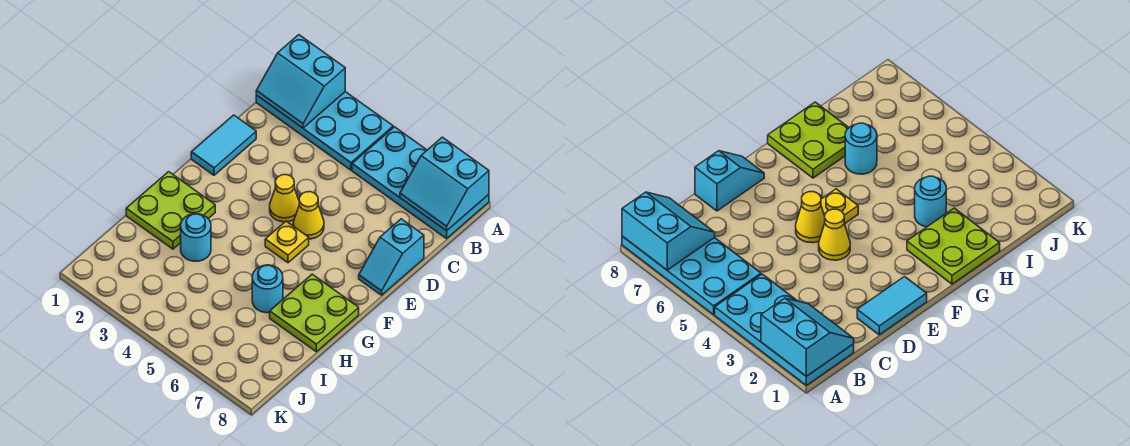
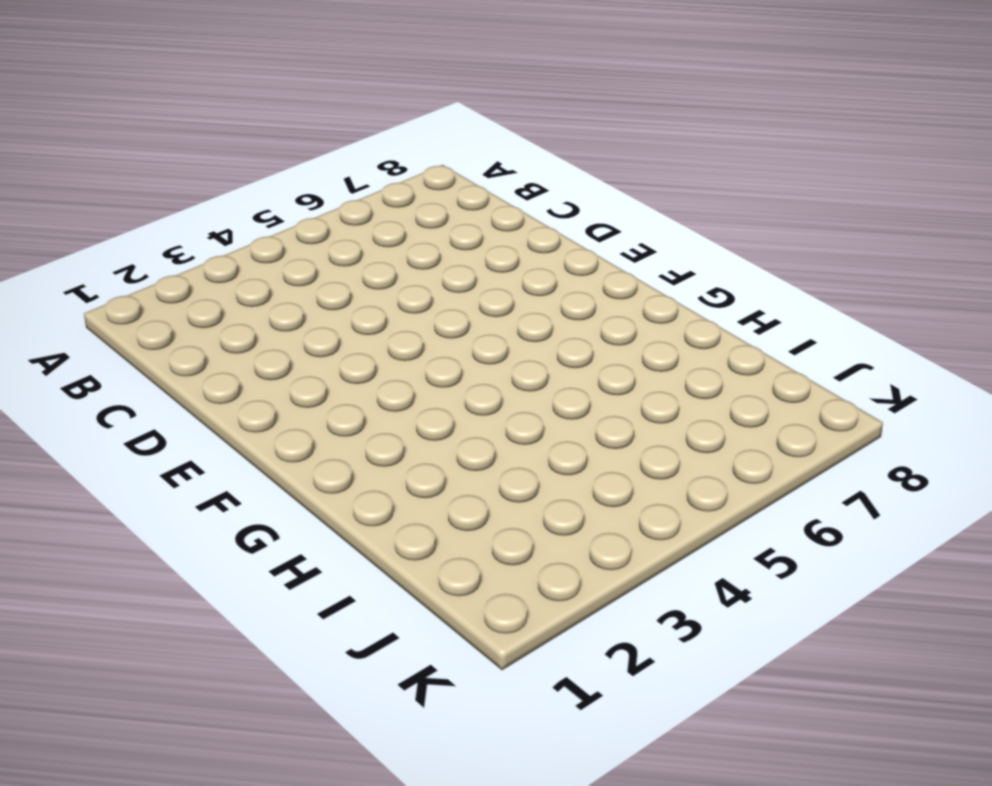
none -> cyan plate A1:B4 level 1
none -> cyan plate A5:B8 level 1
none -> cyan tile D1:E1 level 1

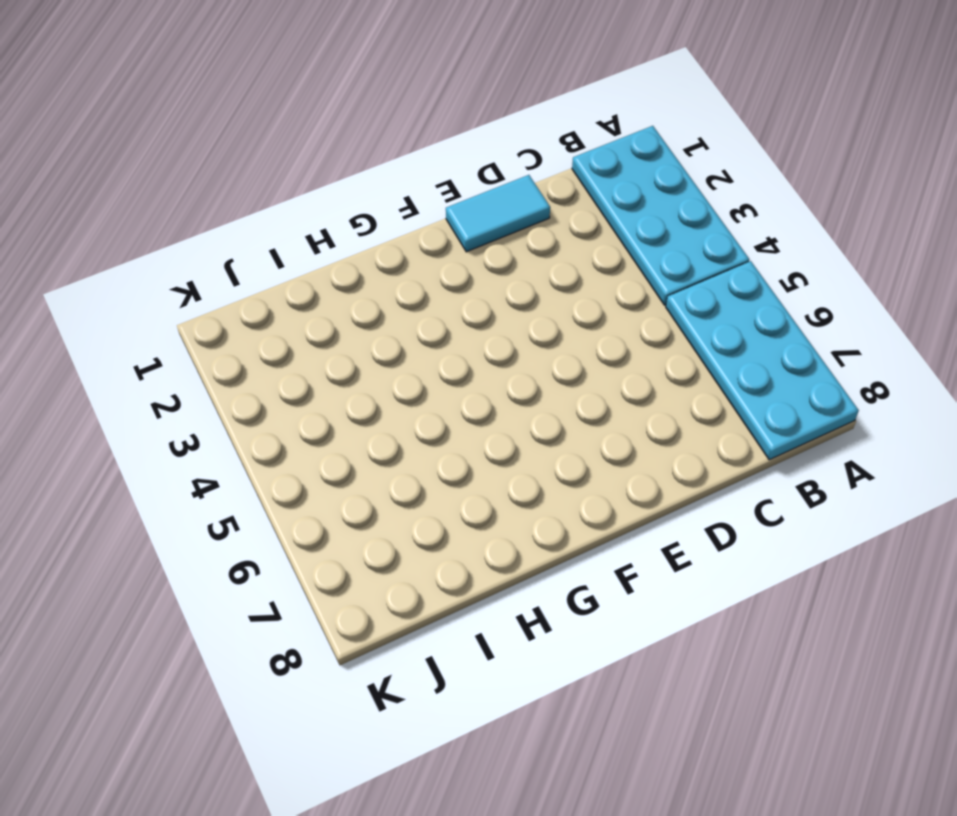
none -> cyan slope D8:E8 level 1 top D
none -> yellow cone E4 level 1
none -> yellow cone E5 level 1

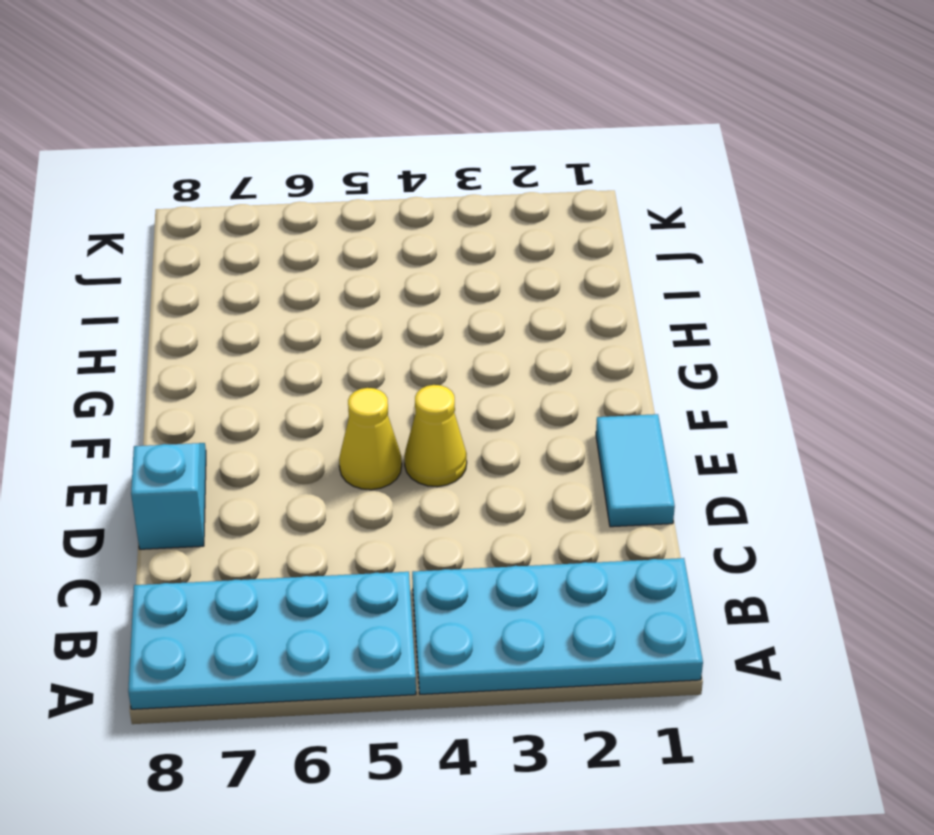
none -> yellow plate F5 level 1
none -> lime plate G1:H2 level 1
none -> lime plate G7:H8 level 1

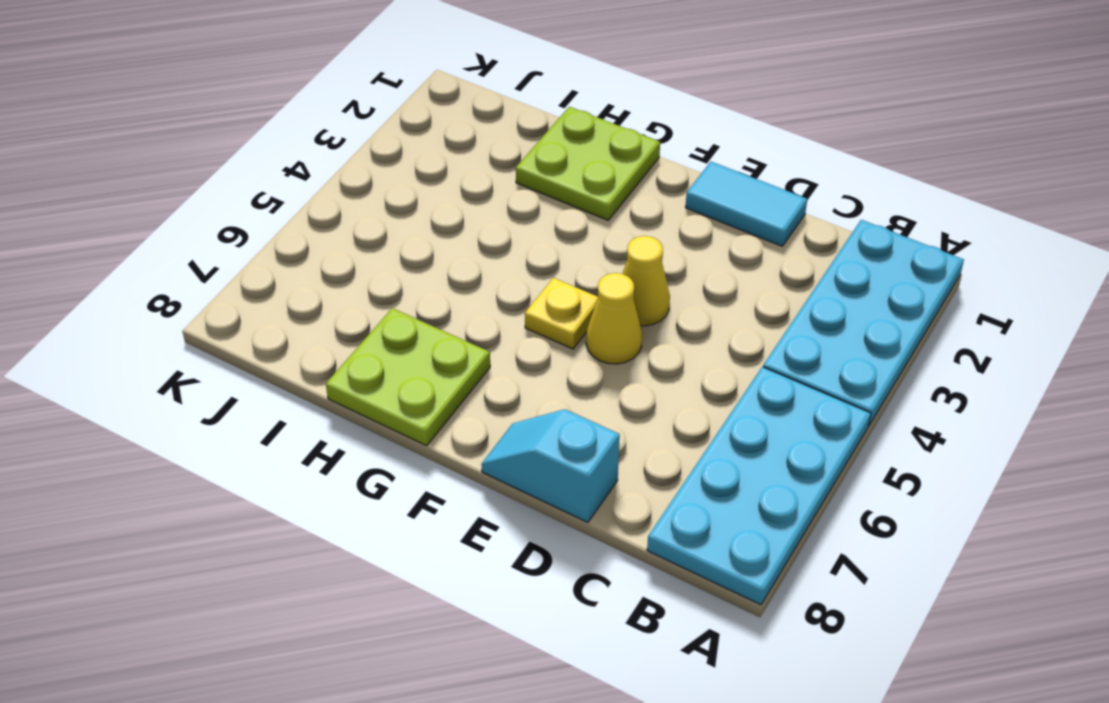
none -> cyan round brick H3 level 1
none -> cyan round brick H6 level 1
none -> cyan slope A1:B2 level 2 top A

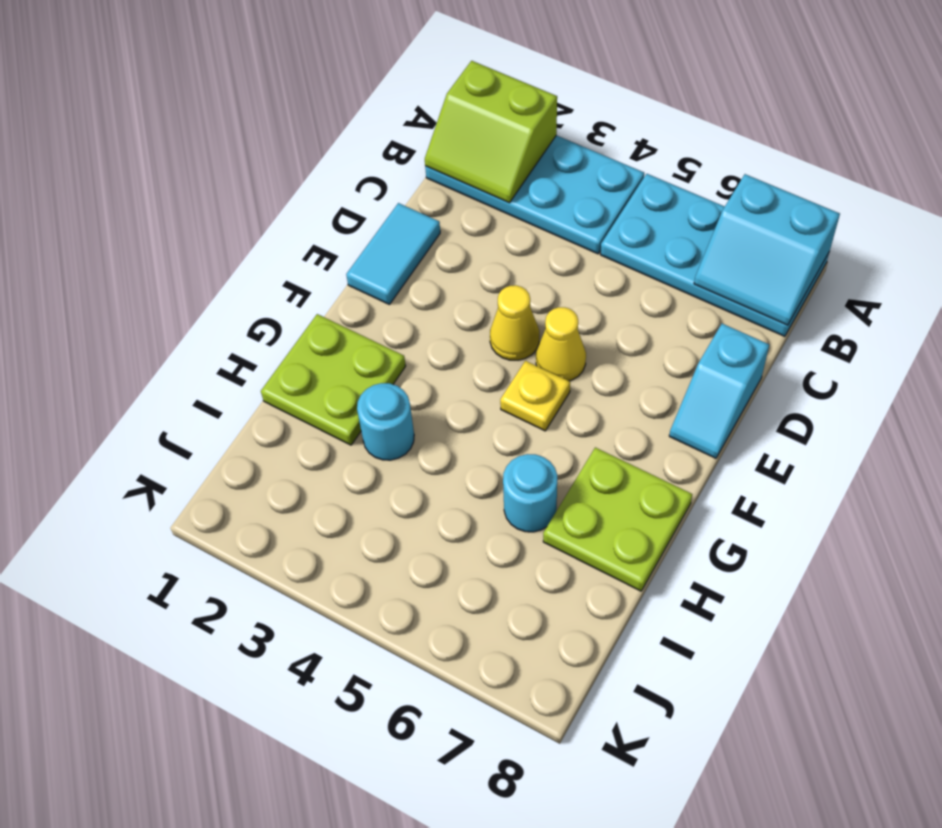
lime slope A1:B2 level 2 top A -> cyan slope A1:B2 level 2 top A

